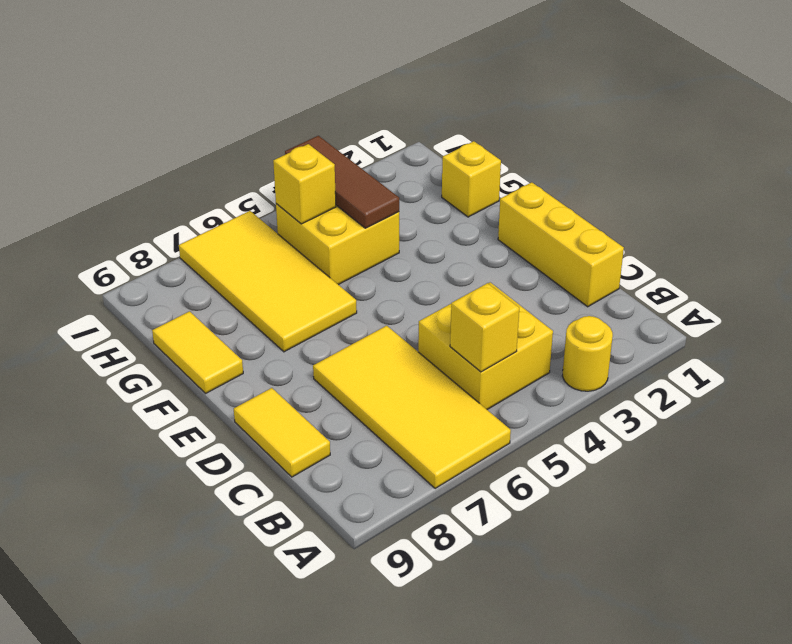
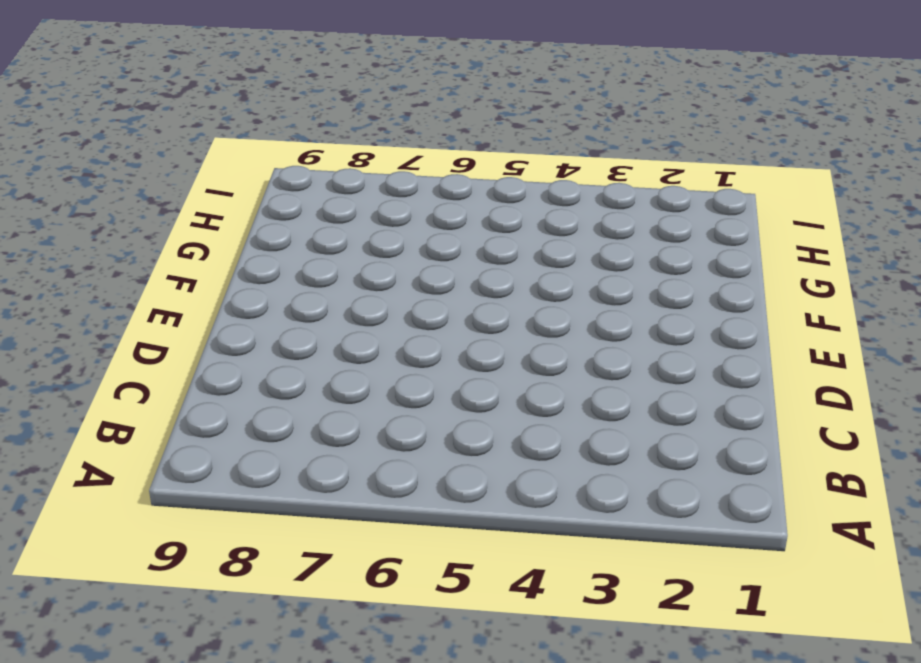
none -> yellow round brick A3 level 1
none -> yellow tile A6:D7 level 1
none -> yellow brick B4:C5 level 1

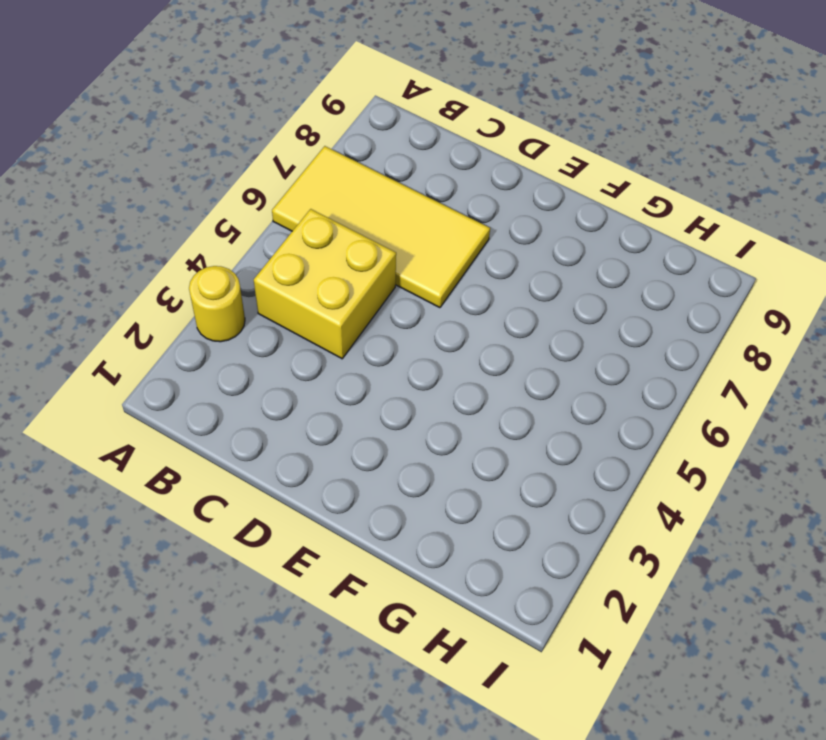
none -> yellow brick C1:E1 level 1
none -> yellow tile C9:D9 level 1
none -> yellow tile F6:I7 level 1

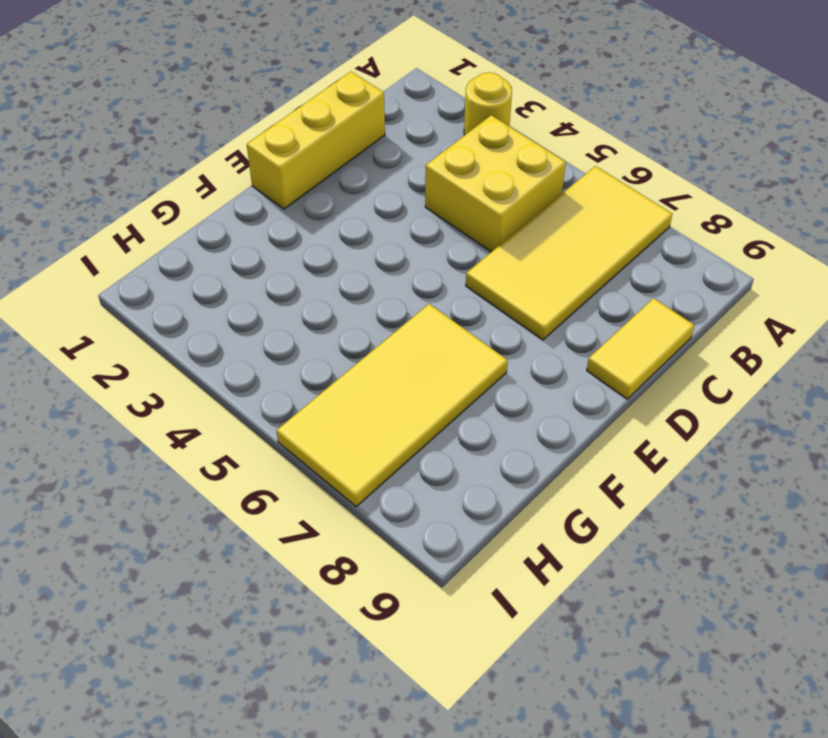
none -> yellow tile F9:G9 level 1
none -> yellow brick G1 level 1
none -> yellow brick G4:H5 level 1

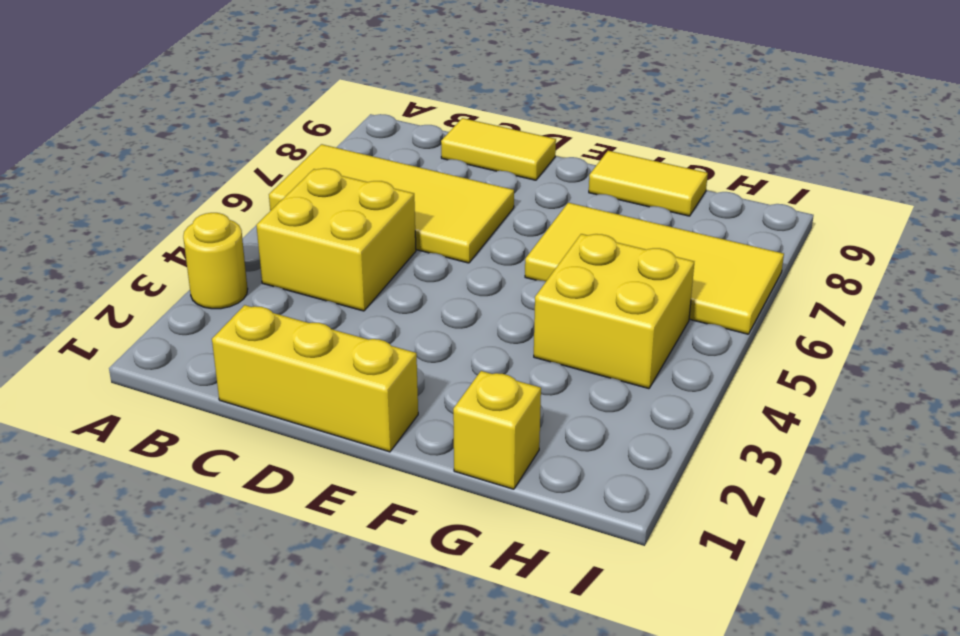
none -> yellow brick B5 level 2
none -> brown tile G4:I4 level 2
none -> yellow brick H5 level 2

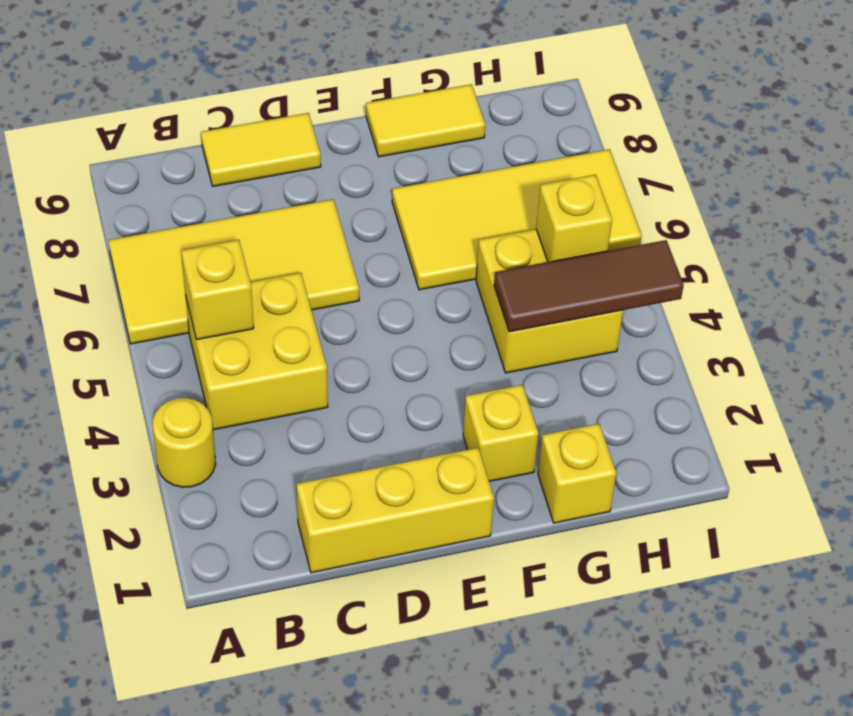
yellow brick F2 level 1 -> none

